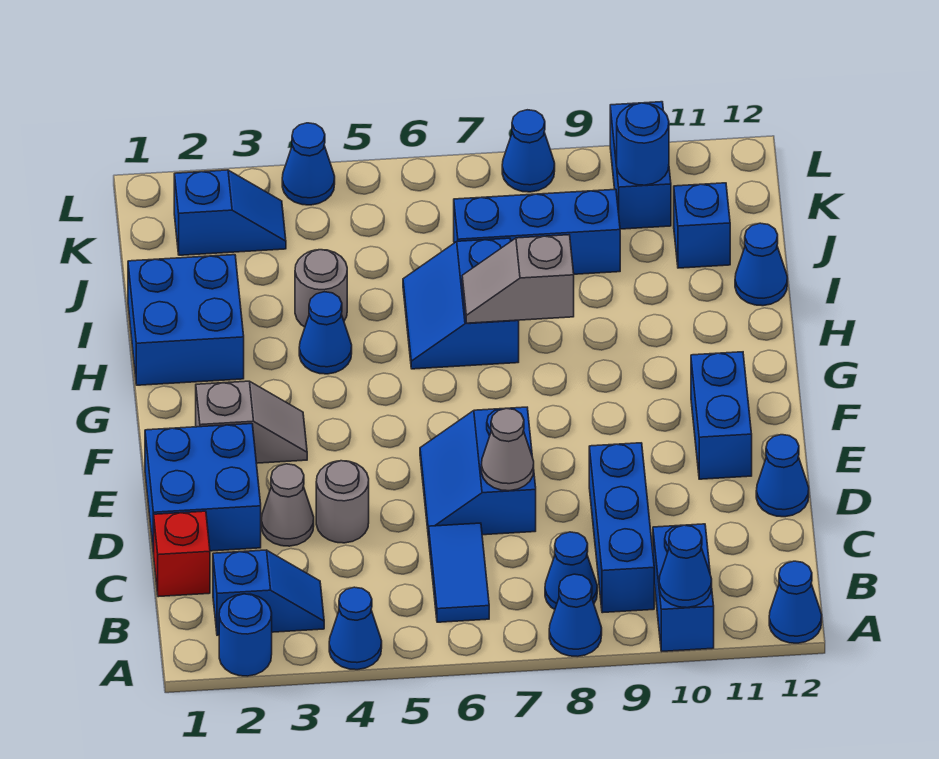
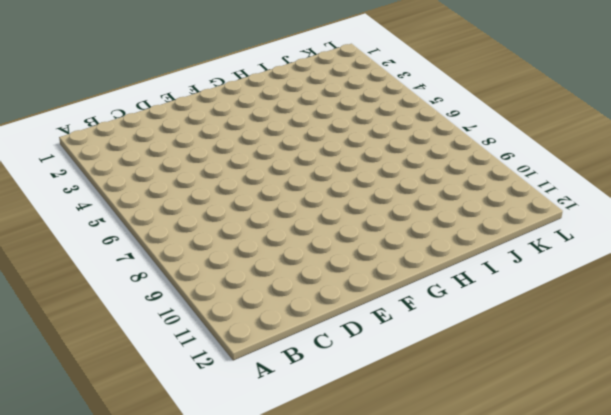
none -> blue round brick A2 level 1
none -> blue cone A4 level 1
none -> blue cone A8 level 1
none -> blue brick A10:B10 level 1

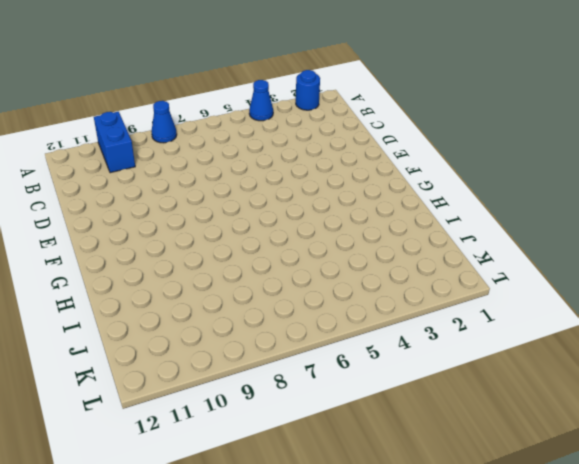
none -> blue cone A12 level 1
none -> blue slope B2:B3 level 1 top 2
none -> blue tile B6:C6 level 1
none -> blue cone B8 level 1

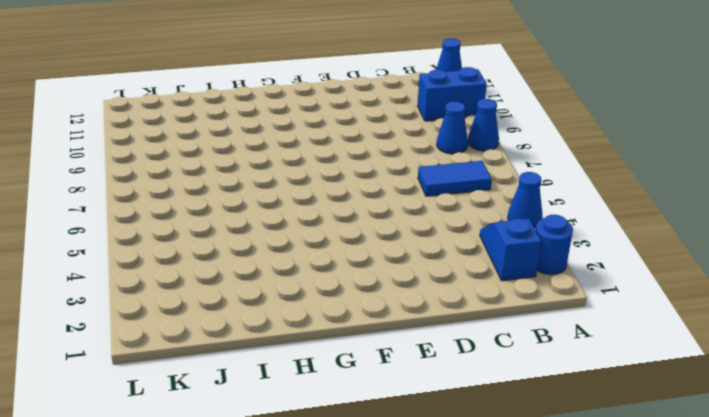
none -> blue brick B9:D9 level 1
none -> red brick C1 level 1
none -> blue brick D1:E2 level 1
none -> grey cone D3 level 1

